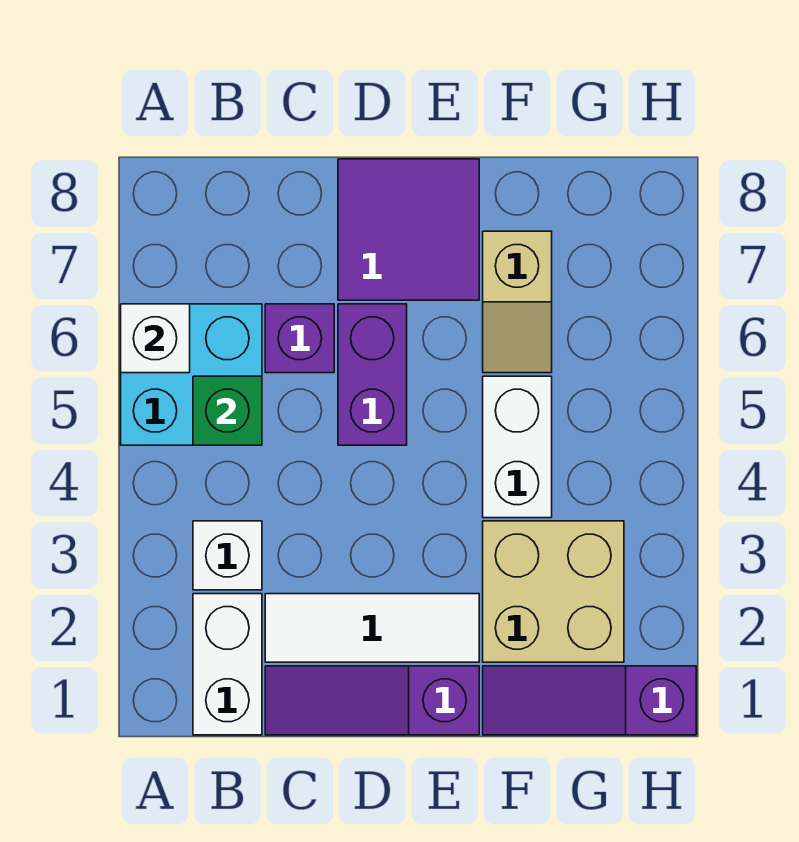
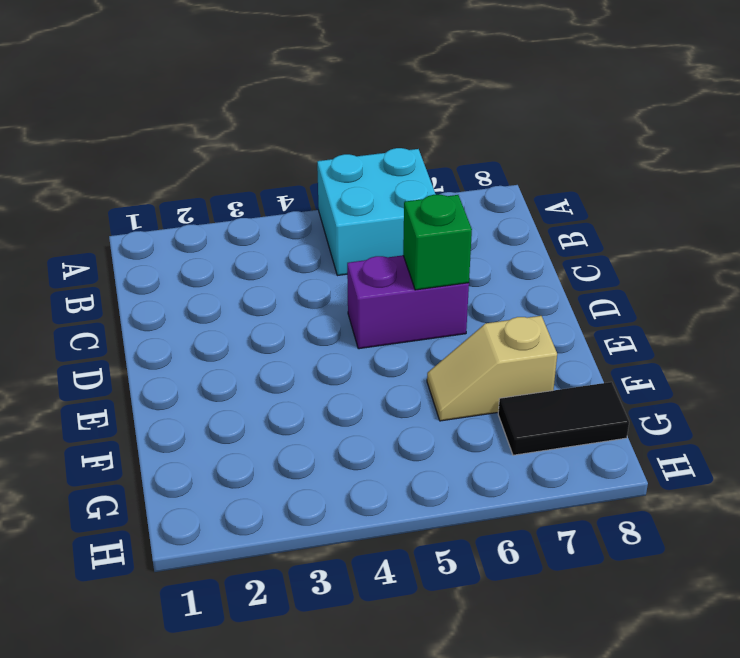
green brick D6 level 2 -> green brick B5 level 2
black tile G7:G8 level 1 -> none
none -> white brick B1:B2 level 1
none -> white brick B3 level 1
none -> purple slope C1:E1 level 1 top E

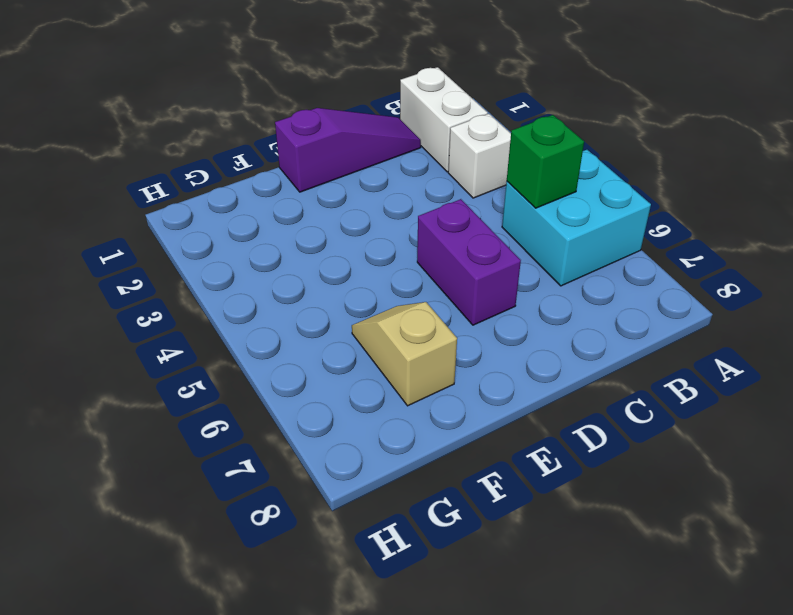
none -> white tile C2:E2 level 1
none -> purple brick C6 level 1
none -> purple tile D7:E8 level 1

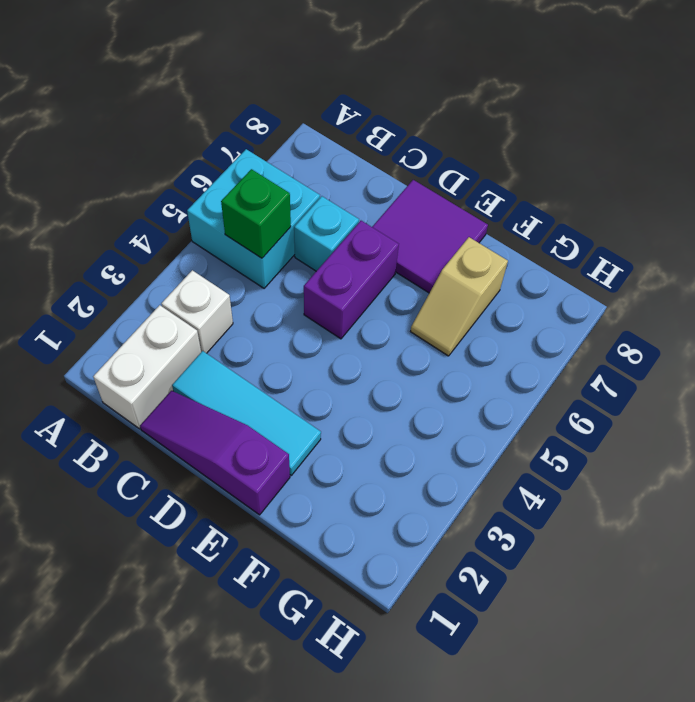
cyan tile C2:E2 level 1 -> white tile C2:E2 level 1
cyan brick C6 level 1 -> purple brick C6 level 1
none -> purple slope F1:H1 level 1 top H
none -> tan brick F2:G3 level 1
none -> white brick F4:F5 level 1

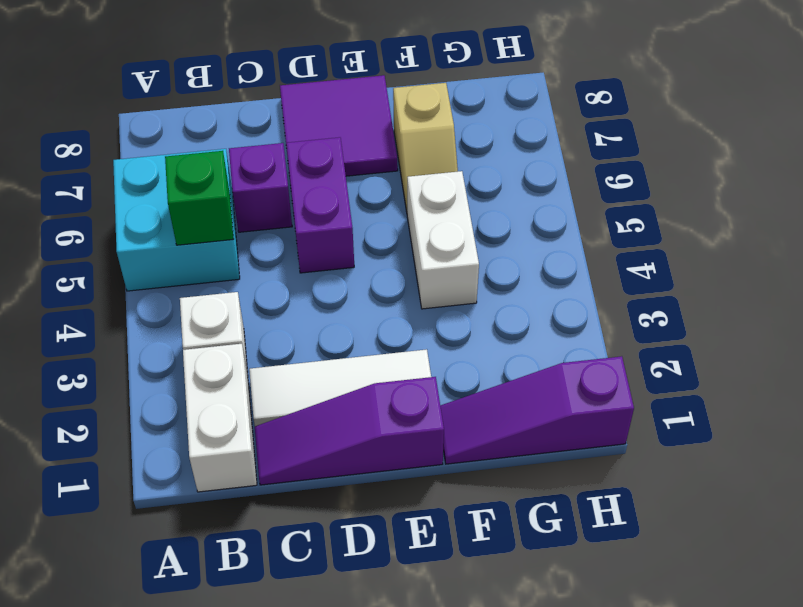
none -> tan brick F2:G3 level 1
none -> white brick A6 level 2

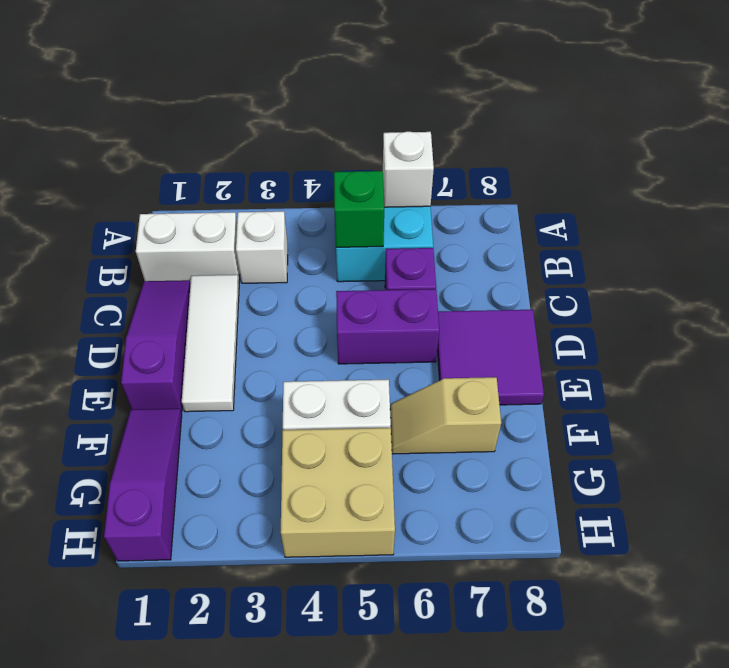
tan brick G4:H5 level 1 -> tan brick F2:G3 level 1

